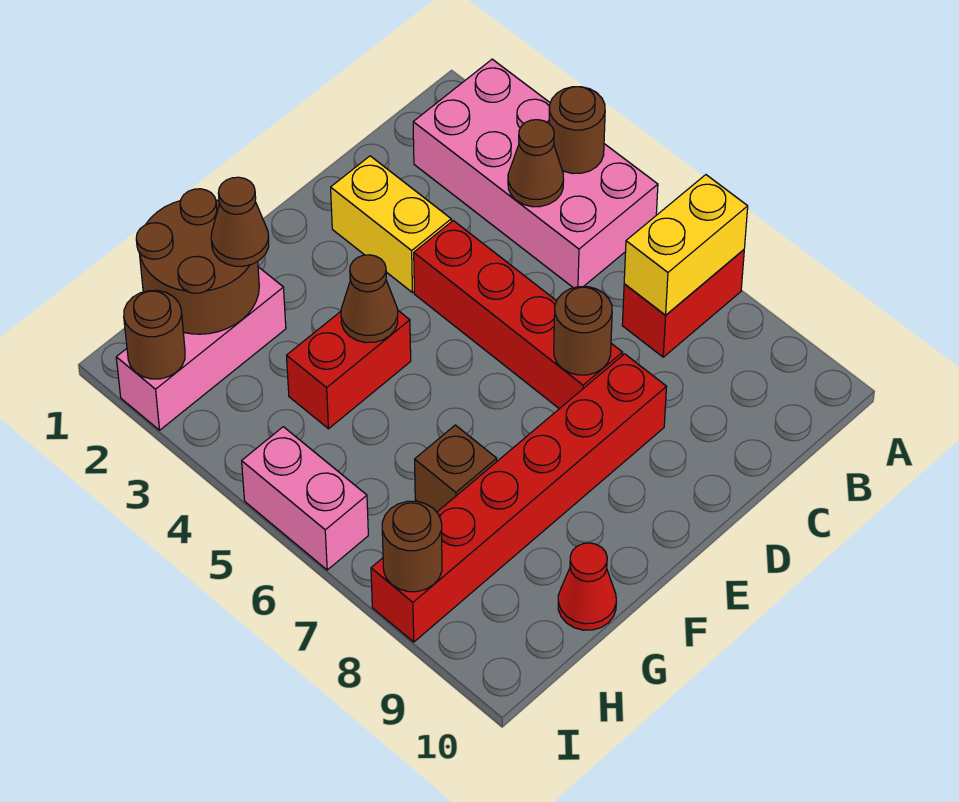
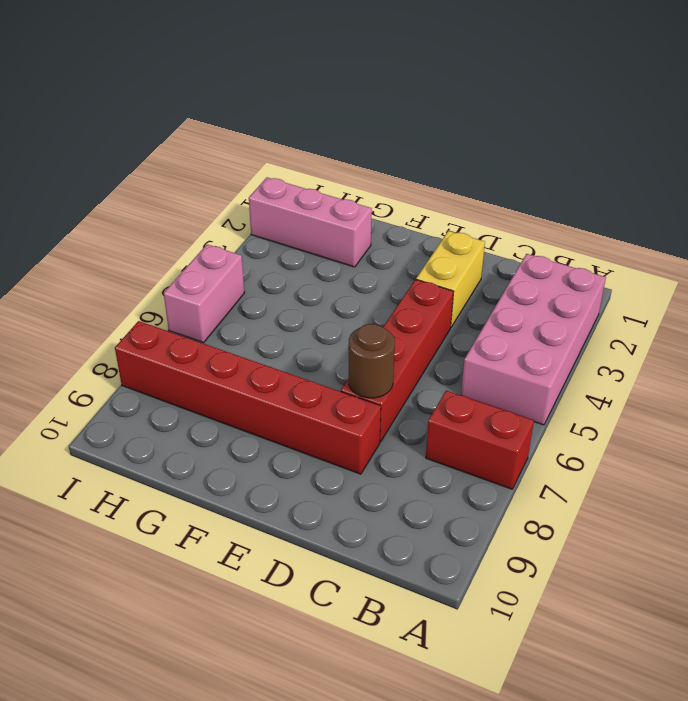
none -> red brick F4:G4 level 1
none -> brown brick G7 level 1
none -> red cone G10 level 1

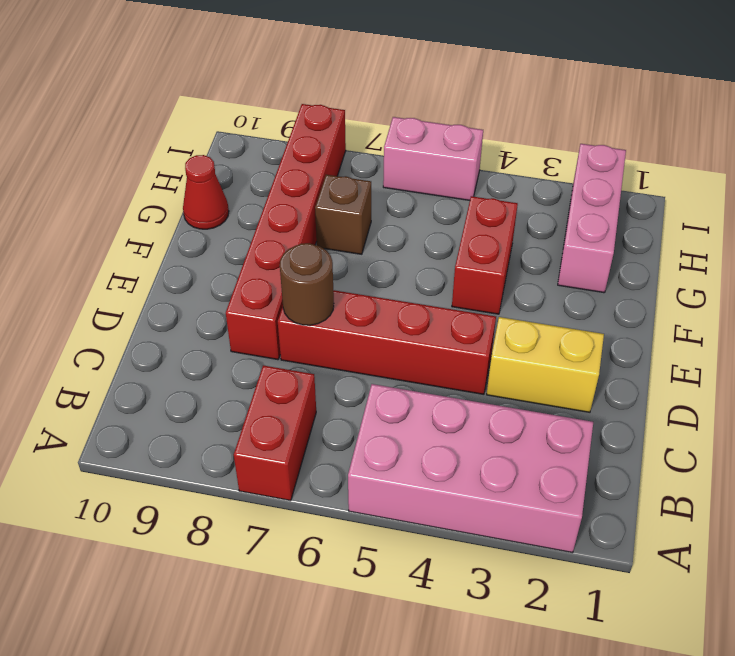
none -> brown round brick A4 level 2
none -> yellow brick A7:B7 level 2
none -> brown cone B4 level 2

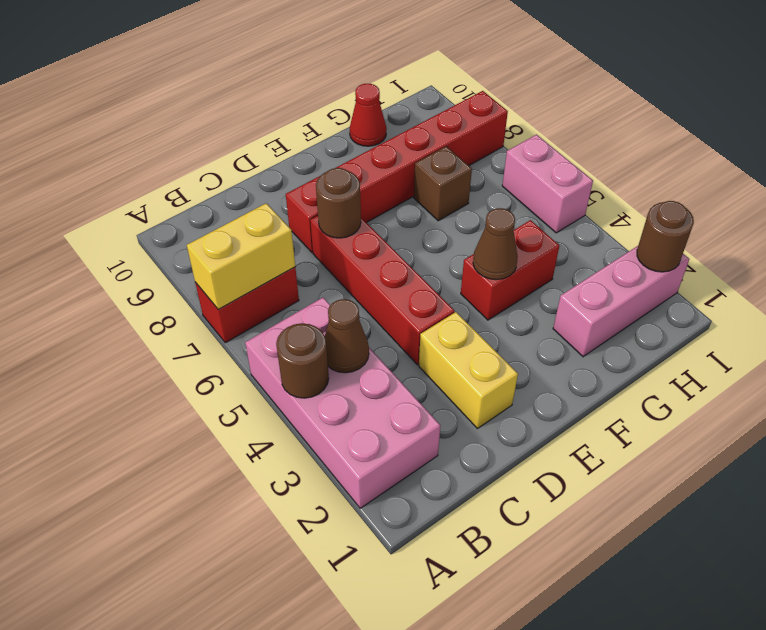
none -> brown round brick G1:H2 level 2
none -> brown round brick I8 level 2
none -> brown cone G2 level 3

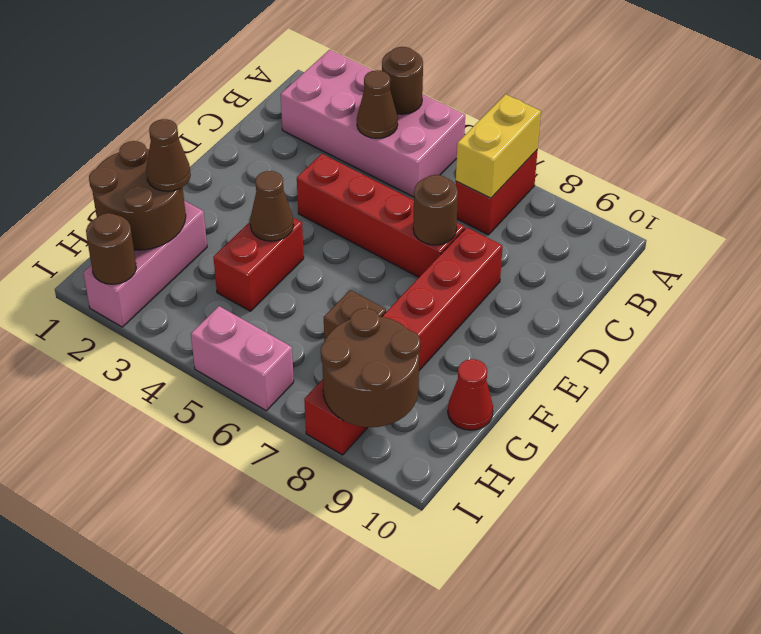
brown round brick H8:I9 level 2 -> brown round brick I8 level 2
none -> yellow brick D2:D3 level 1

